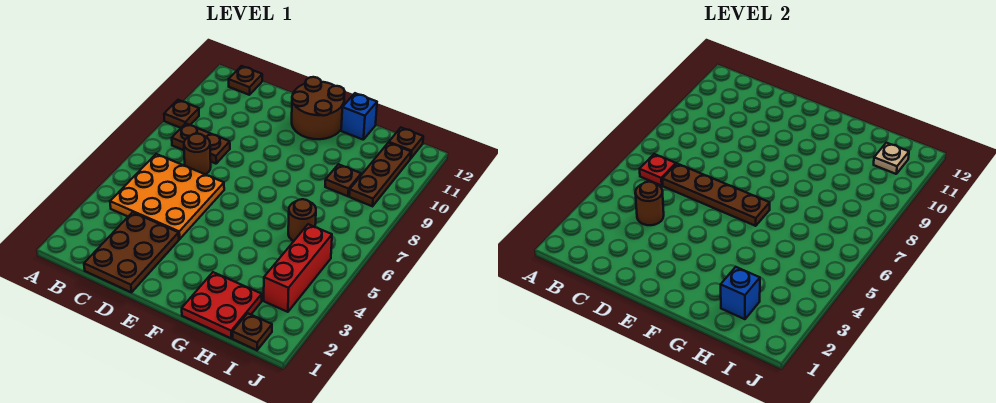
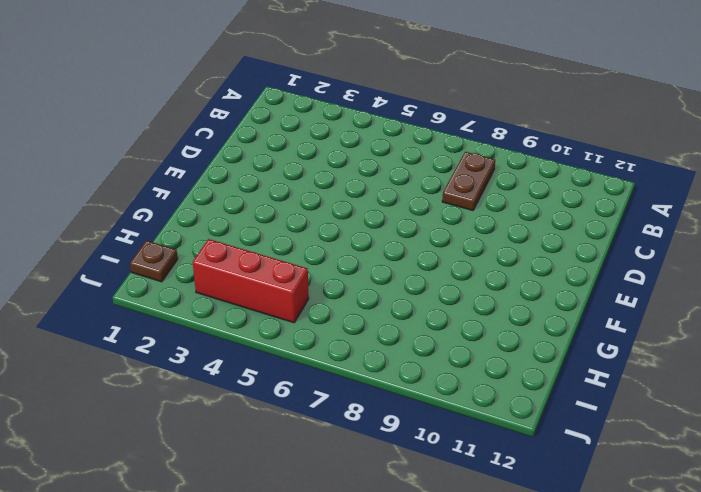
none -> brown plate A9 level 1
none -> orange plate B4:D6 level 1
none -> brown plate B12 level 1

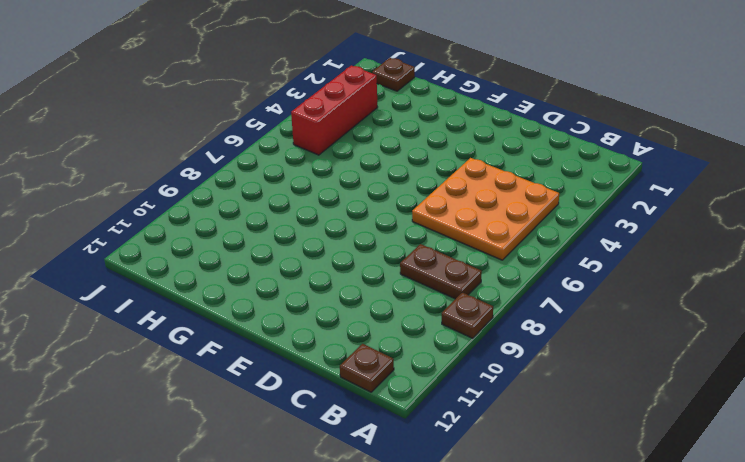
none -> brown plate C1:D3 level 1
none -> brown round brick C7 level 1
none -> brown round brick E11:F12 level 1

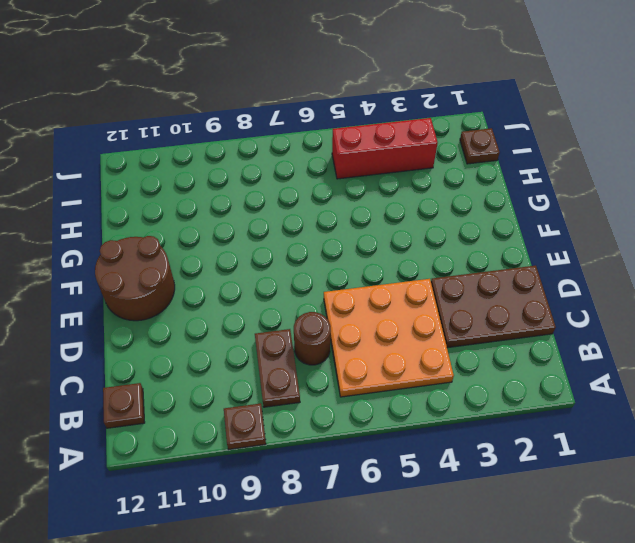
none -> red plate G1:H2 level 1
none -> blue brick G12 level 1
none -> brown round brick H6 level 1

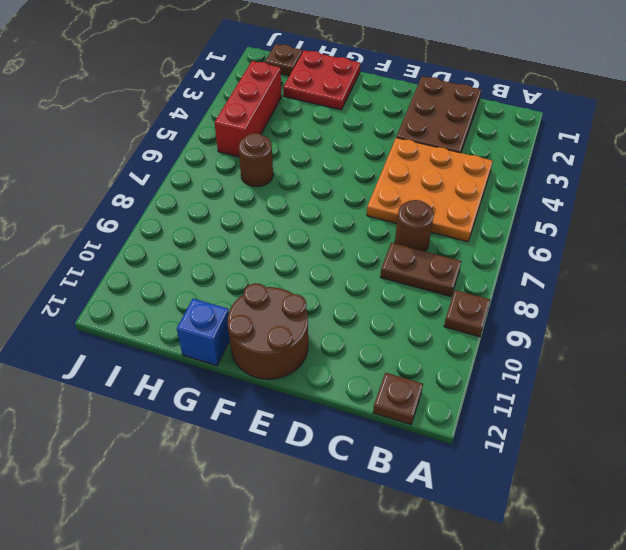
none -> brown plate H9 level 1
none -> brown plate I9:I11 level 1
none -> brown plate I12 level 1

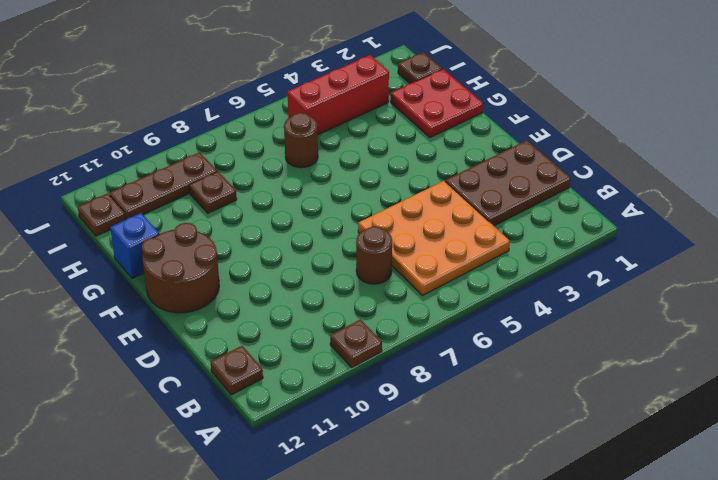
none -> brown plate B8:C8 level 1
none -> red plate B6 level 2
none -> brown round brick C4 level 2

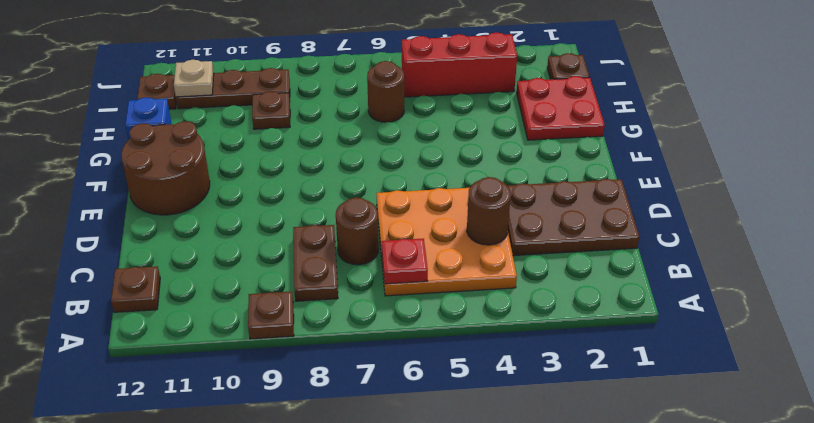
none -> brown plate C6:F6 level 2
none -> blue brick H2 level 2

